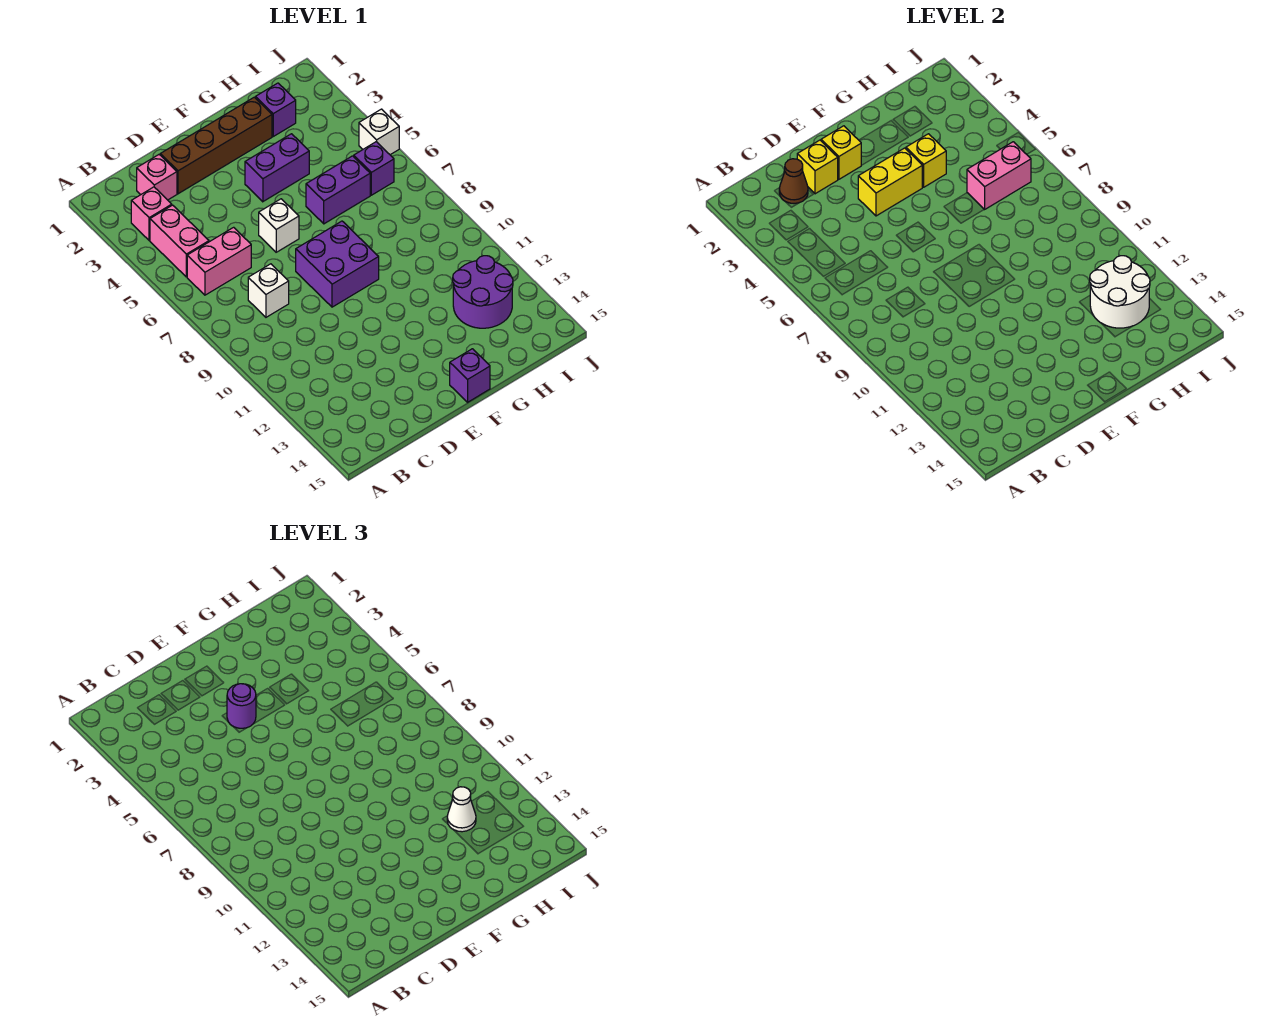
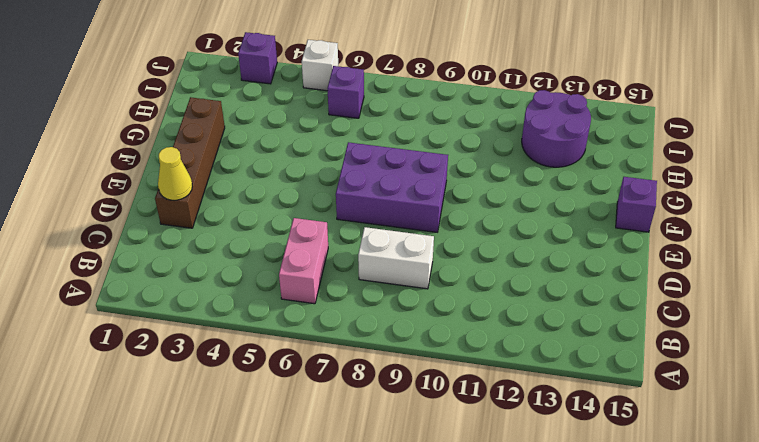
white brick C8:C9 level 1 -> white brick C8 level 1
yellow cone D2 level 2 -> yellow brick D2 level 2
purple brick E7:F9 level 1 -> purple brick E8:F9 level 1
purple brick J3 level 1 -> purple brick H2 level 1
none -> pink brick B3 level 1
none -> pink brick B4:B5 level 1
none -> pink brick C2 level 1

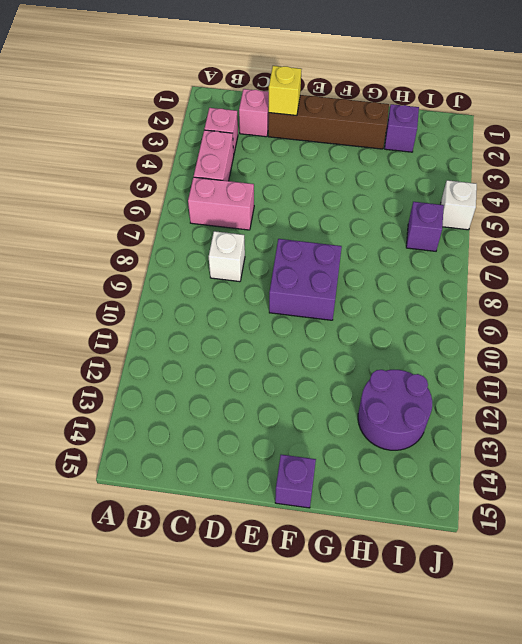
none -> white brick E6 level 1
none -> purple brick F4:G4 level 1
none -> purple brick G6:H6 level 1

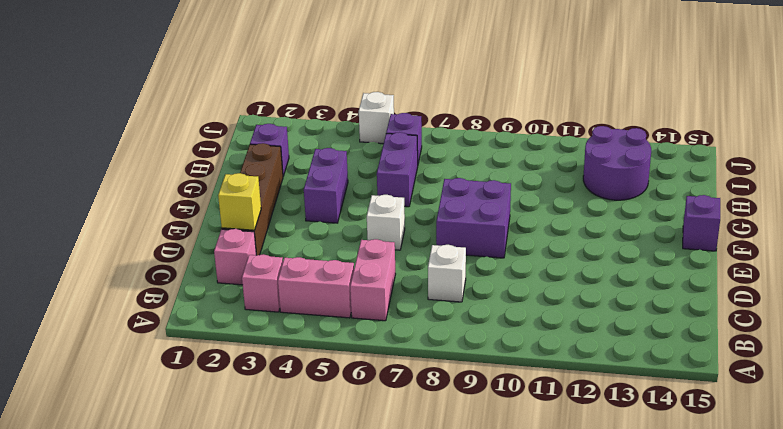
none -> brown cone C2 level 2
none -> yellow brick E2 level 2
none -> yellow brick E4:F4 level 2

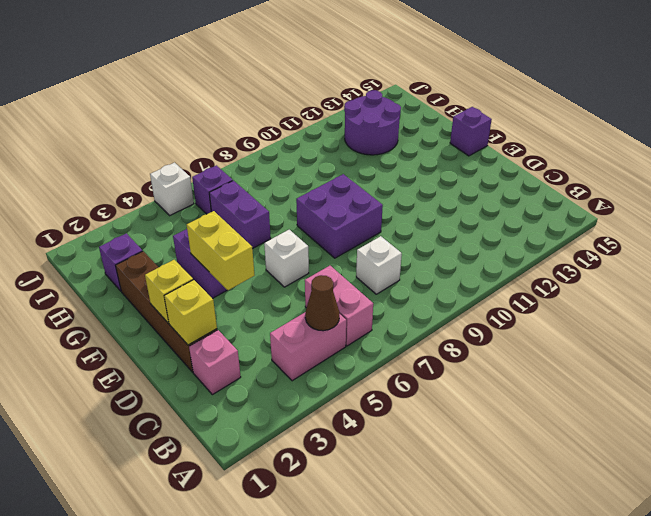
brown cone B5 level 2 -> brown cone C2 level 2
none -> pink brick B3 level 1
none -> yellow brick G4 level 2
none -> pink brick H6:I6 level 2

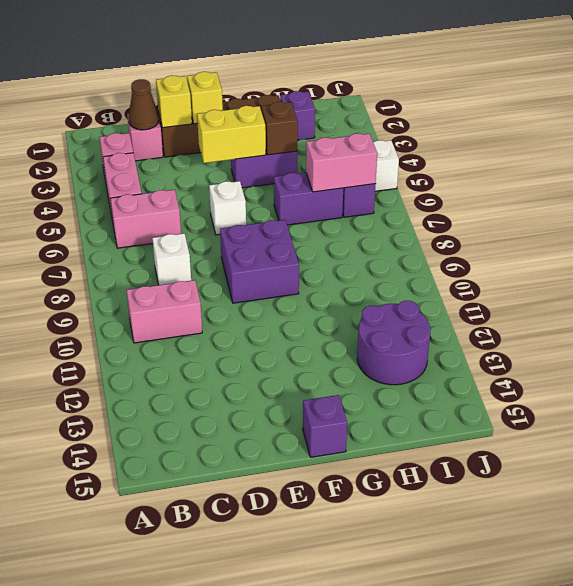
pink brick B10:C10 level 1 -> none
brown brick G4 level 2 -> yellow brick G4 level 2
none -> white round brick H12:I13 level 2
none -> purple round brick E4 level 3
none -> white cone H12 level 3

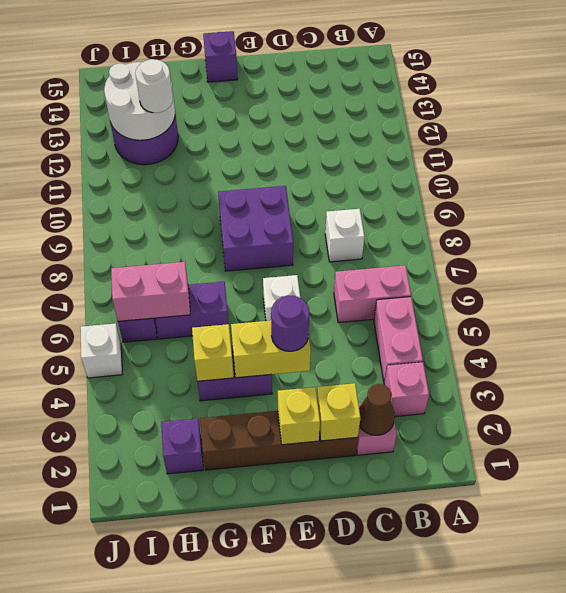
white round brick H12 level 3 -> white cone H12 level 3

